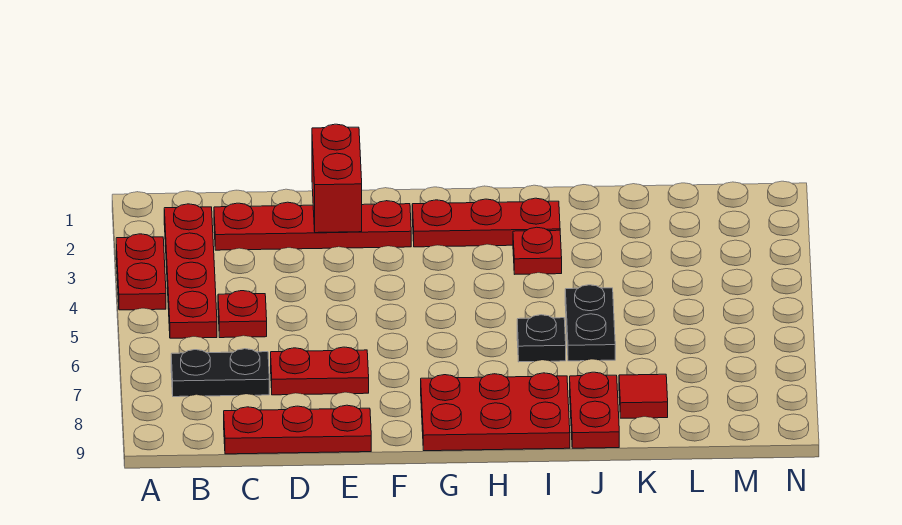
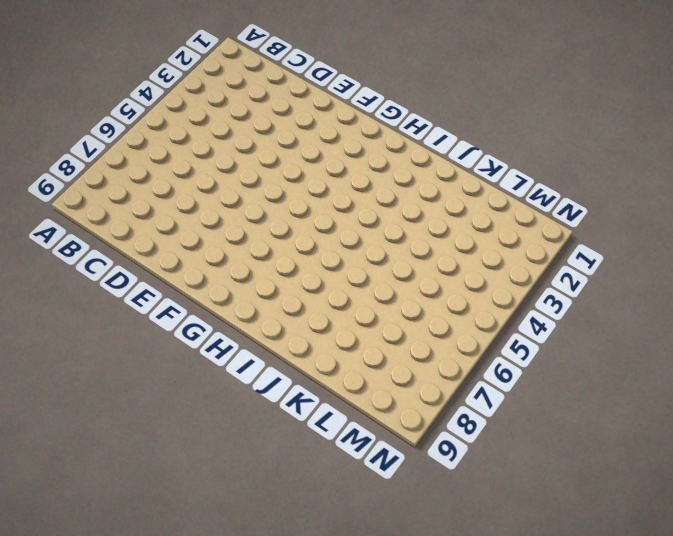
none -> red plate A3:A4 level 1
none -> red plate B2:B5 level 1
none -> black plate B7:C7 level 1

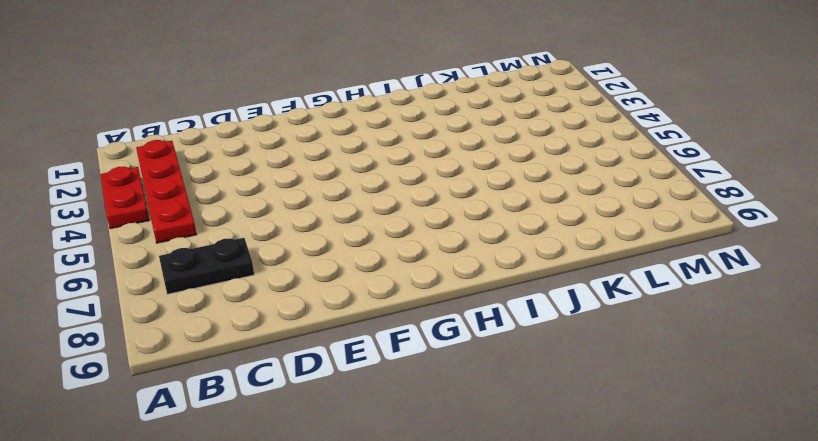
none -> red plate C2:F2 level 1
none -> red plate C5 level 1
none -> red plate C9:E9 level 1

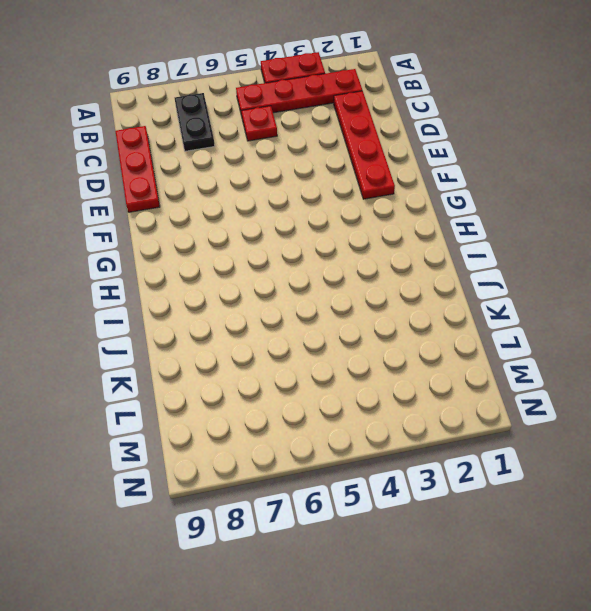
none -> red plate D7:E7 level 1
none -> red plate G2:I2 level 1
none -> red plate G8:I9 level 1

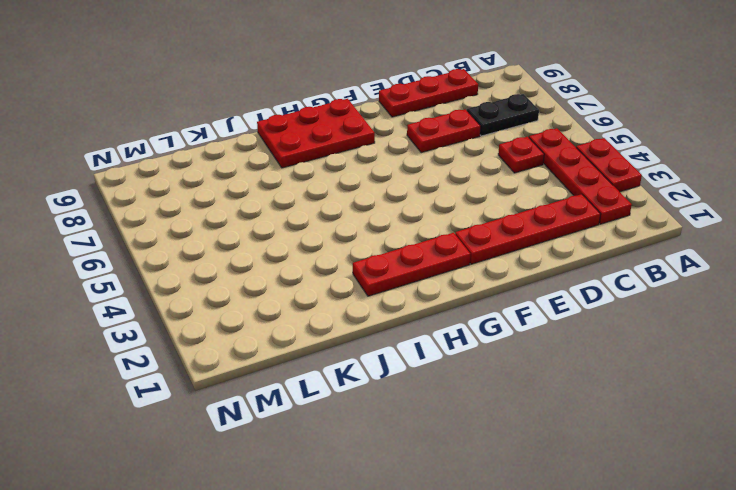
none -> red plate I3 level 1
none -> black plate I6 level 1
none -> black plate J5:J6 level 1

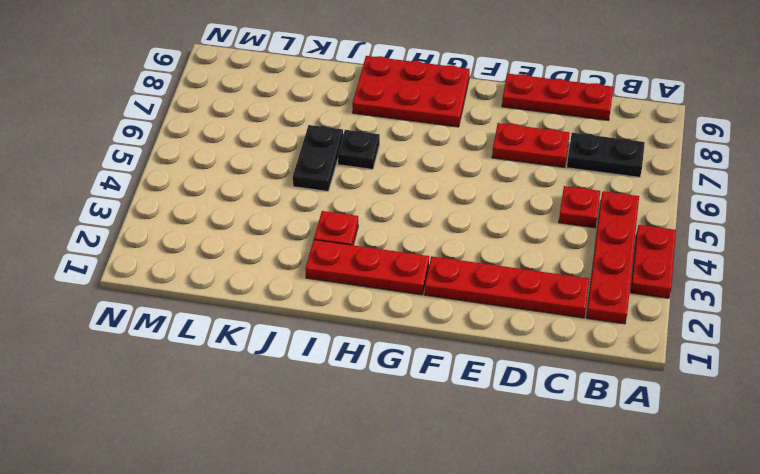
none -> red plate J8:J9 level 1
none -> red tile K8 level 1
none -> red brick E1:E2 level 2

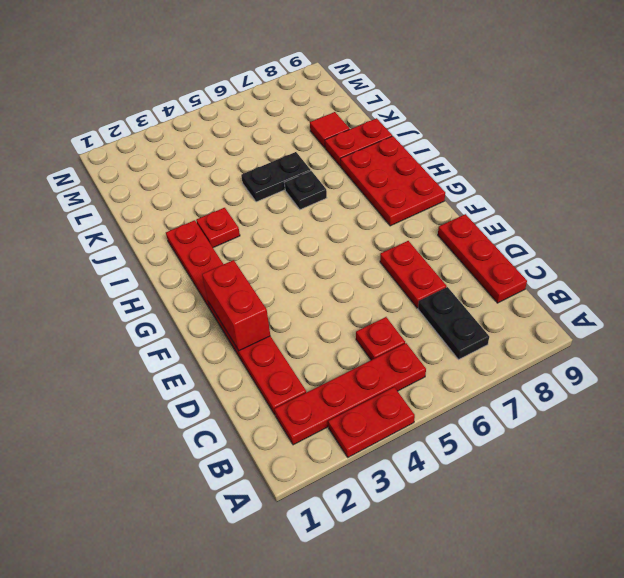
red brick E2:F2 level 2 -> red brick E1:E2 level 2

